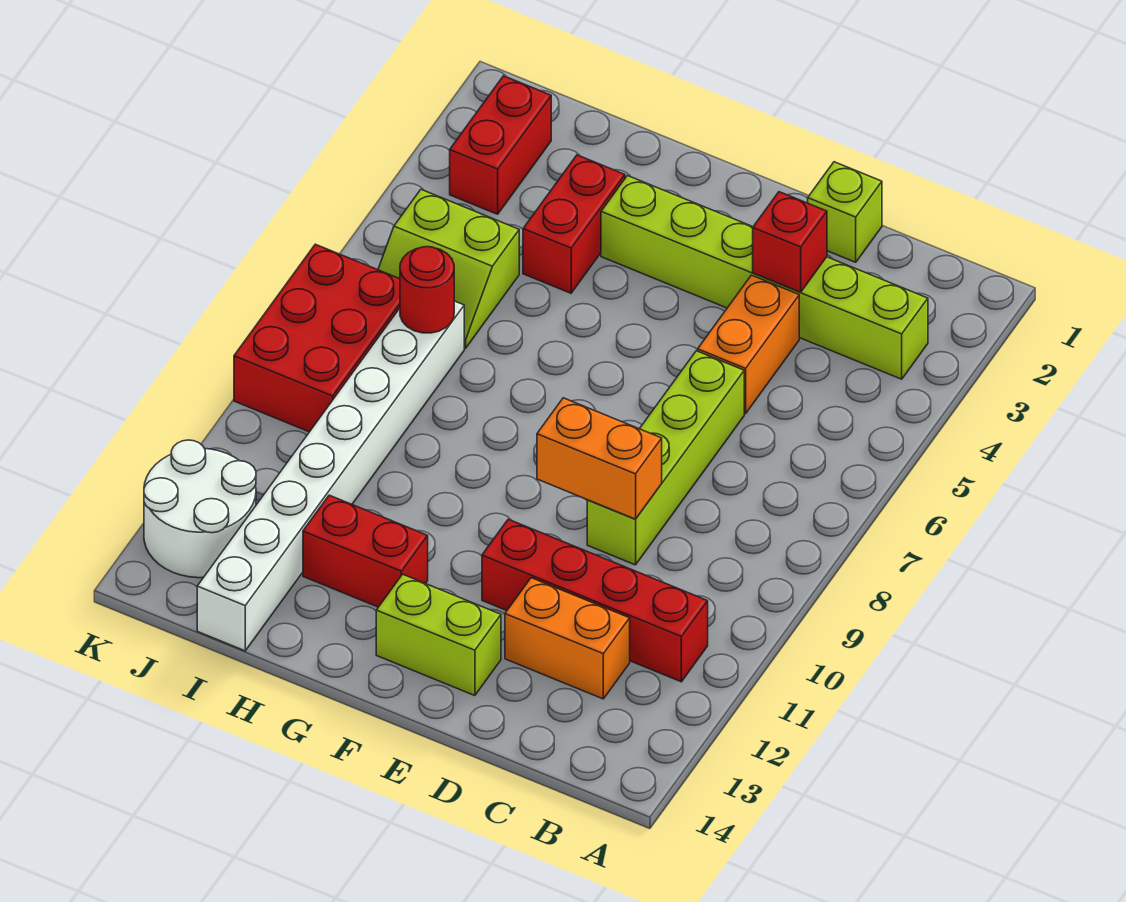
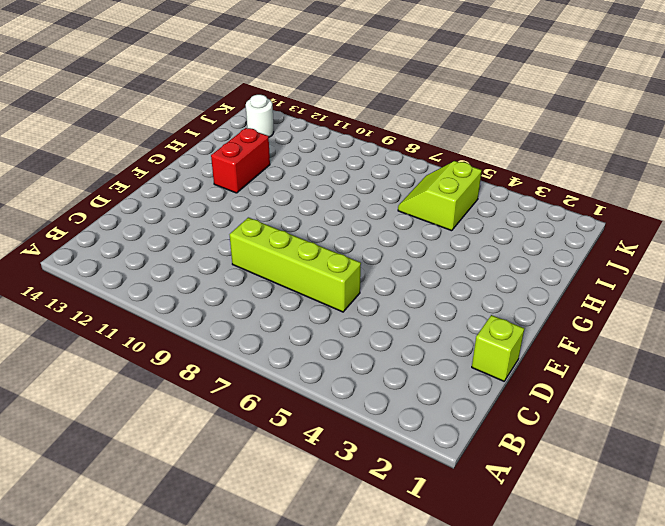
white round brick J13 level 1 -> white round brick J12:K13 level 1
none -> lime brick B3:G3 level 1
none -> red brick B11:E11 level 1
none -> orange brick C12:D12 level 1

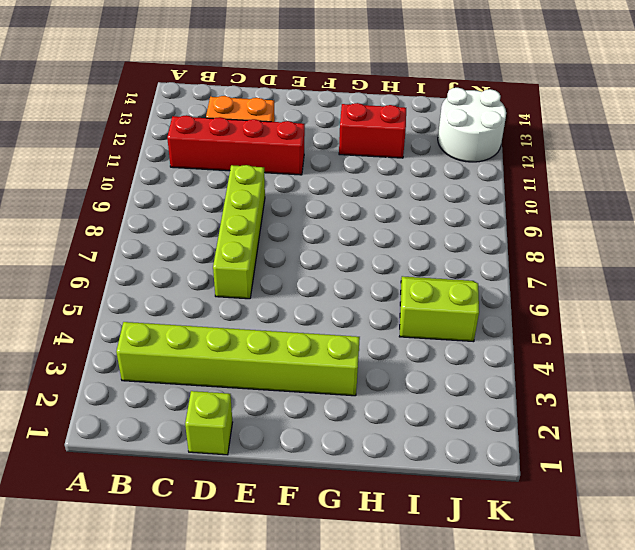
none -> orange brick D4:D5 level 1
none -> lime brick E13:F13 level 1
none -> red brick H3:H4 level 1

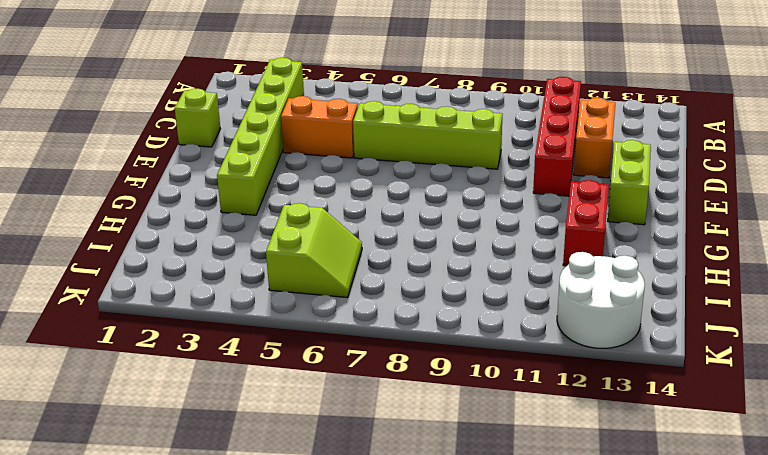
none -> red brick H3:H4 level 1
none -> white brick I7:I14 level 1
none -> red brick J2:J3 level 1

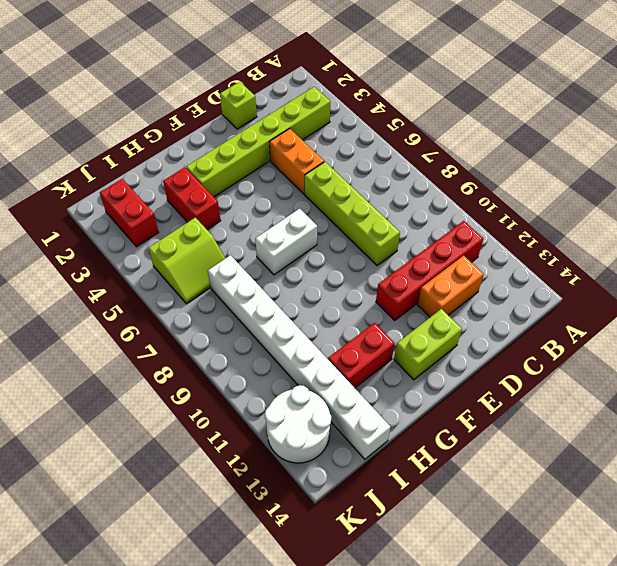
white brick F7:G7 level 1 -> none
none -> red brick J7:K9 level 1
none -> red brick D3 level 2
none -> orange brick D9:E9 level 2

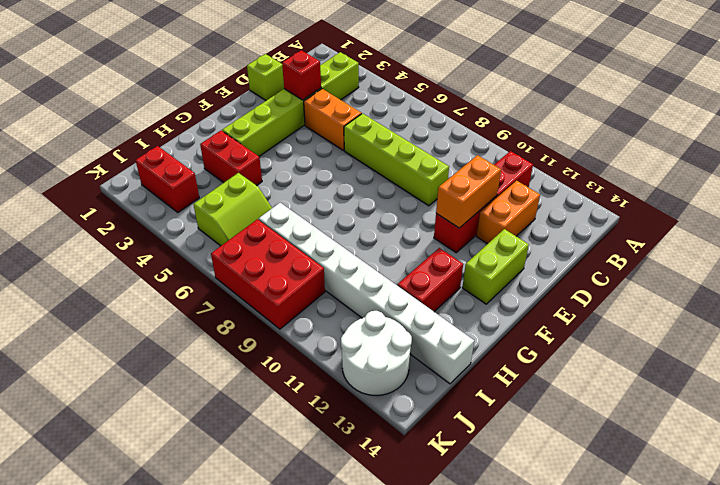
orange brick D11:E11 level 2 -> orange brick D9:E9 level 2
none -> red round brick I7 level 2

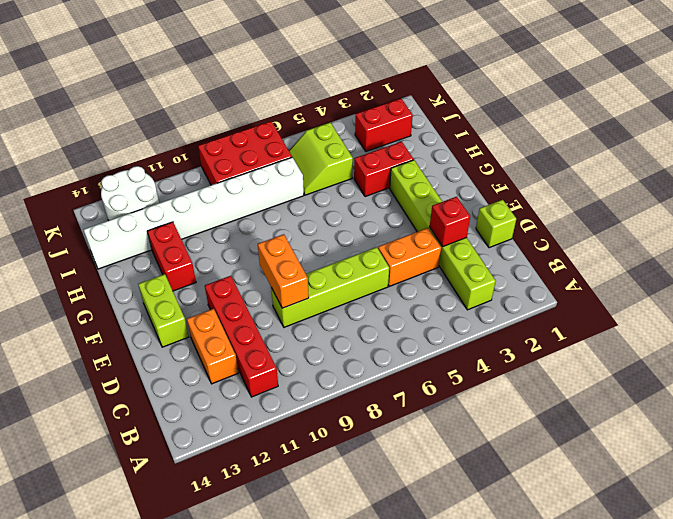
none -> red round brick I7 level 2

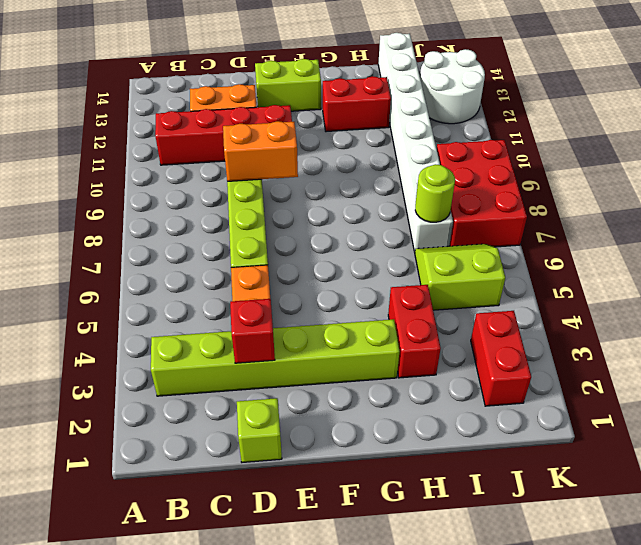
lime round brick I7 level 2 -> red round brick I7 level 2

